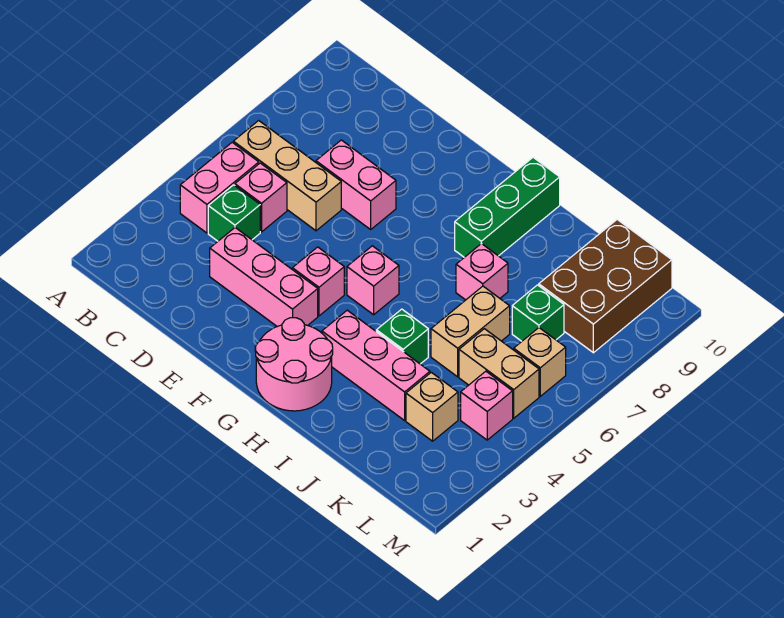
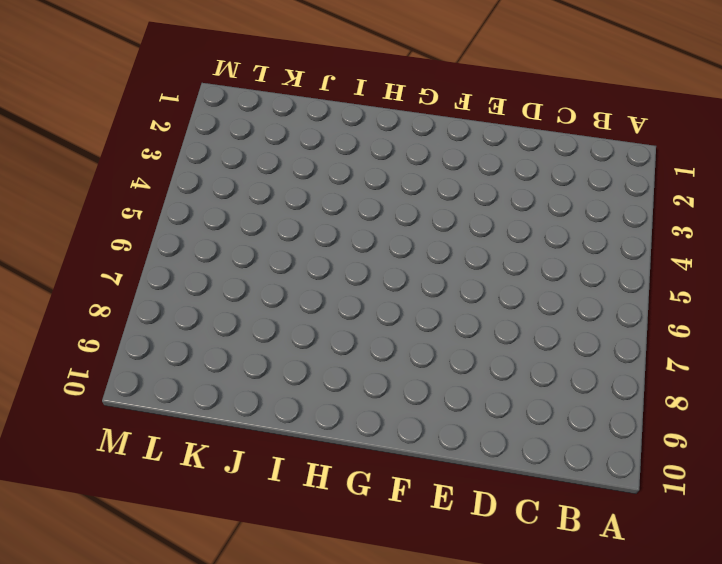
none -> pink brick B4:B5 level 1
none -> tan brick B6:D6 level 1
none -> green brick C4 level 1

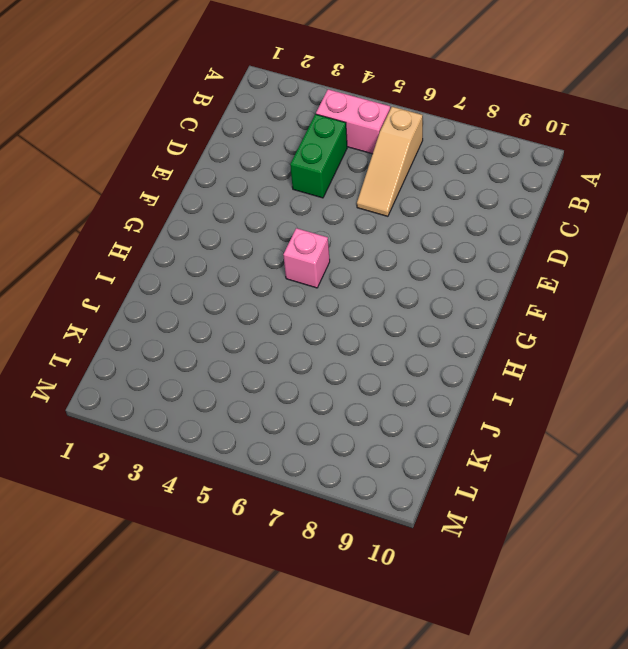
tan slope B6:D6 level 1 top B -> tan brick B6:D6 level 1
green brick C4:D4 level 1 -> green brick C4 level 1
none -> pink brick C5 level 1
none -> pink brick D3:F3 level 1
none -> pink brick D7:E7 level 1

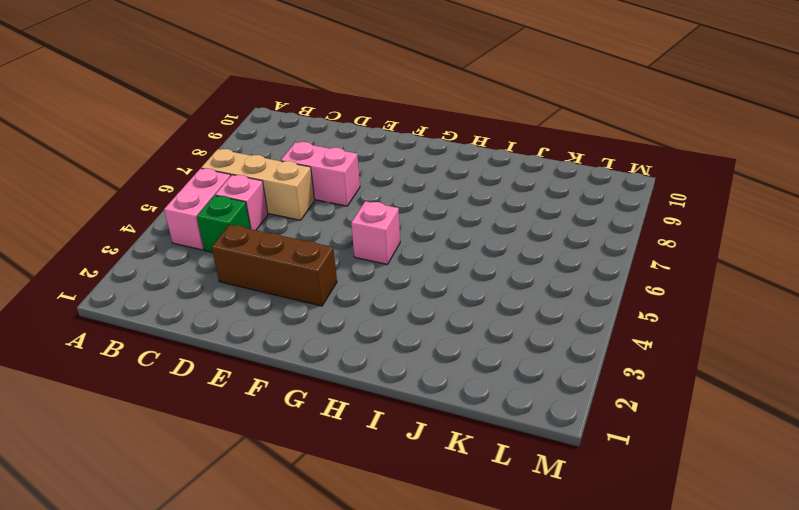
brown brick D3:F3 level 1 -> pink brick D3:F3 level 1
none -> pink brick F4 level 1
none -> pink round brick G1:H2 level 1
none -> pink brick H3:J3 level 1

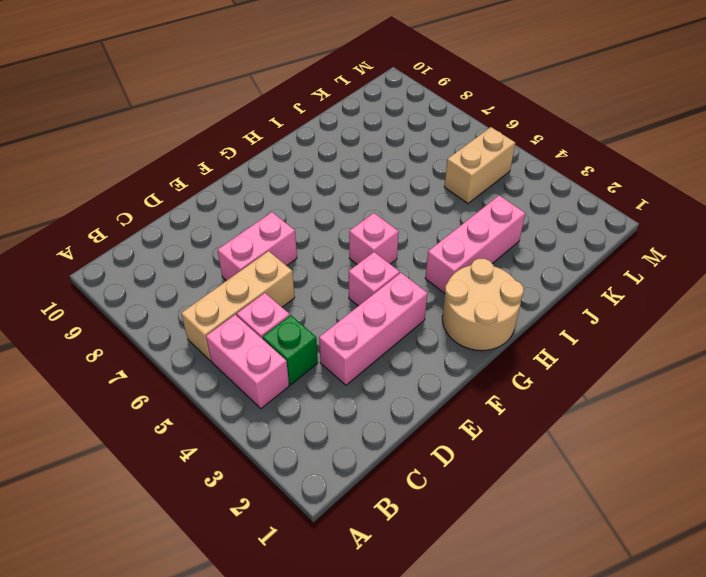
tan round brick G1:H2 level 1 -> pink round brick G1:H2 level 1
none -> green brick H8:H10 level 1
none -> green brick I4 level 1
none -> pink brick I7 level 1

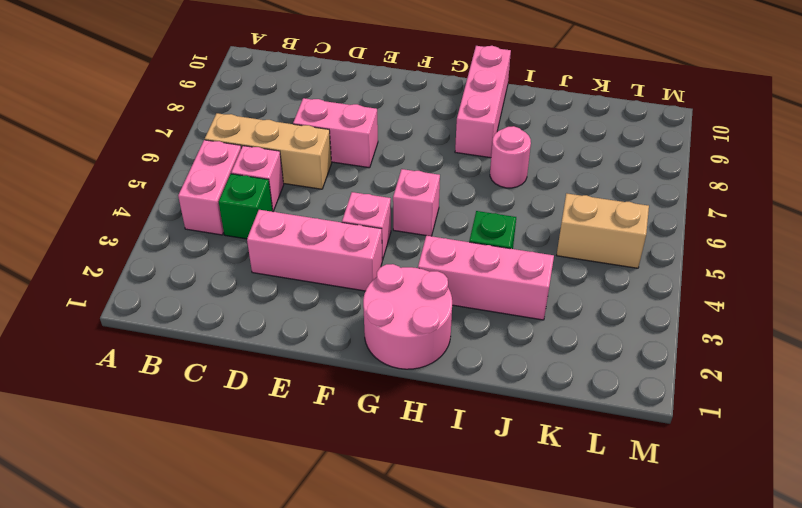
pink brick H8:H10 level 1 -> green brick H8:H10 level 1
pink round brick I7 level 1 -> pink brick I7 level 1
none -> tan brick J5:J6 level 1
none -> tan brick K3 level 1
none -> green brick K7 level 1

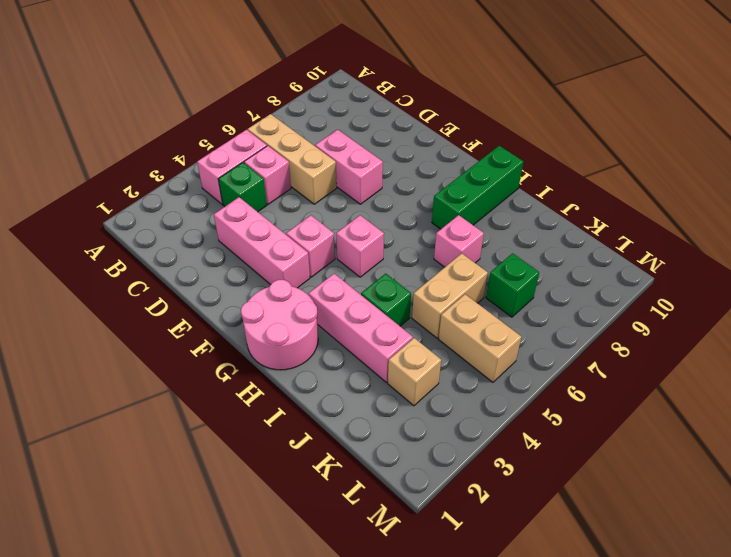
none -> brown brick K8:L10 level 1
none -> pink brick L4 level 1
none -> tan brick L6 level 1

